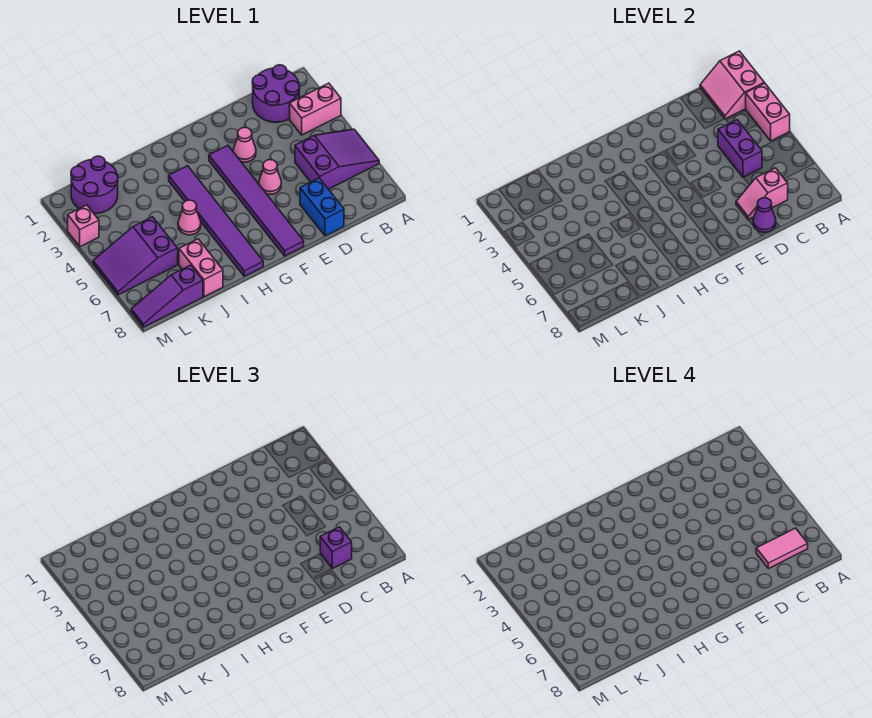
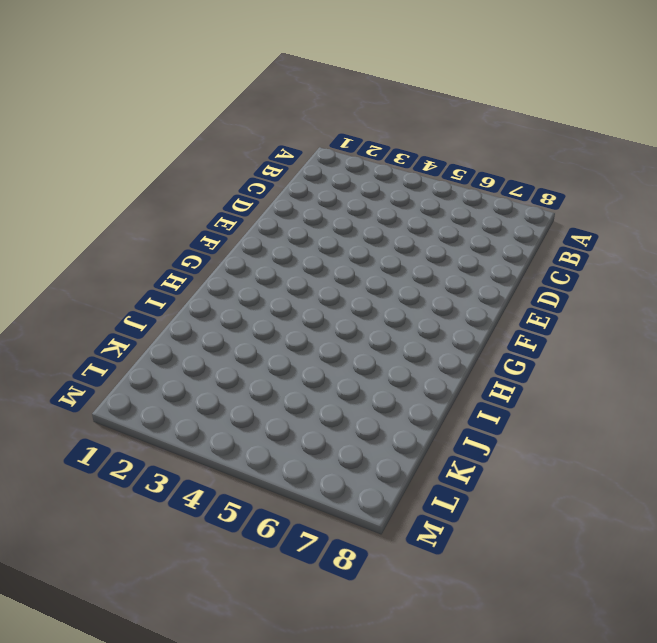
none -> pink brick A3:B3 level 1
none -> purple slope A5:C6 level 1 top C
none -> purple round brick B1:C2 level 1

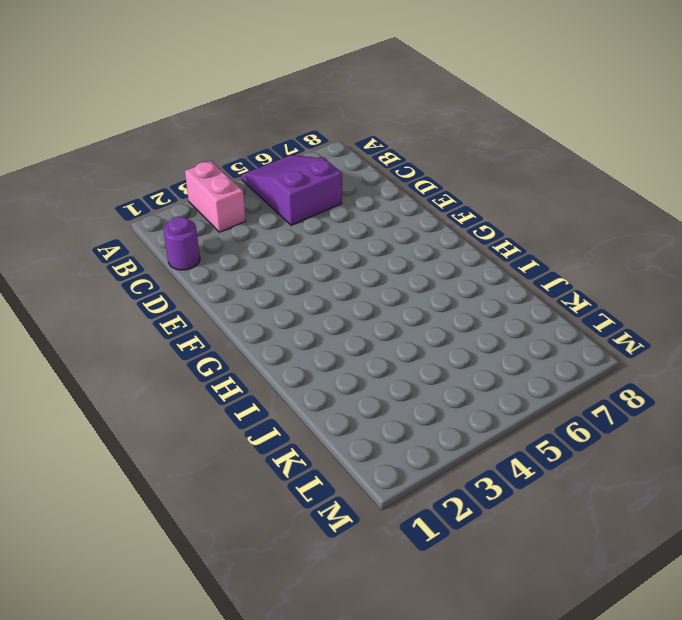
purple round brick C1 level 1 -> purple round brick B1:C2 level 1
none -> blue brick D7:D8 level 1
none -> pink cone E3 level 1
none -> pink cone E5 level 1

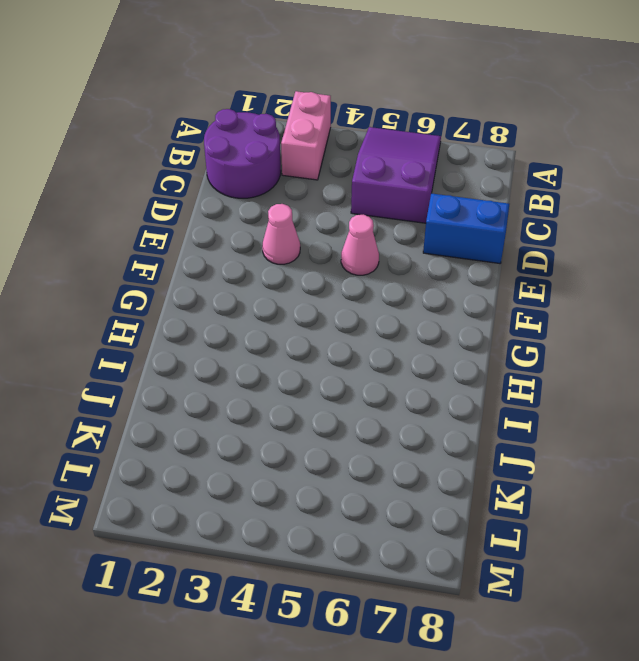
none -> purple tile F3:F8 level 1
none -> purple tile H3:H8 level 1
none -> pink cone I5 level 1

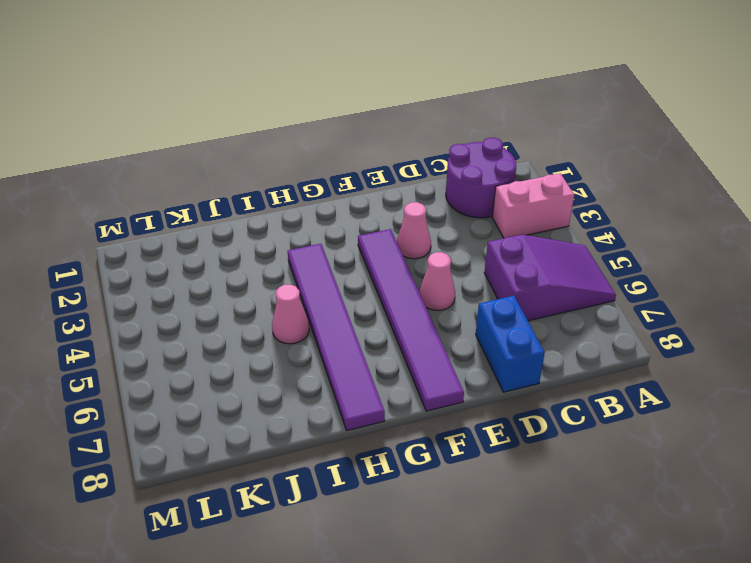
none -> pink brick J7:J8 level 1
none -> purple round brick K1:L2 level 1
none -> purple slope K5:M6 level 1 top K

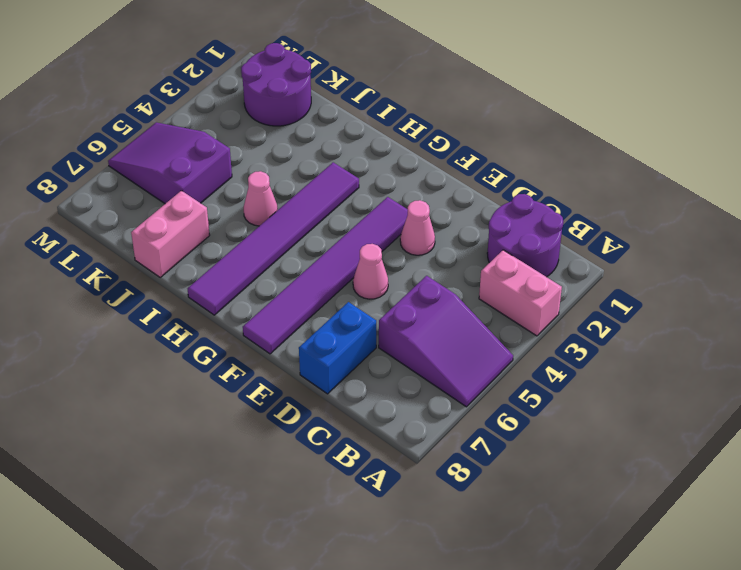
none -> purple slope K8:M8 level 1 top K
none -> pink brick M3 level 1
none -> pink slope A1:B2 level 2 top A

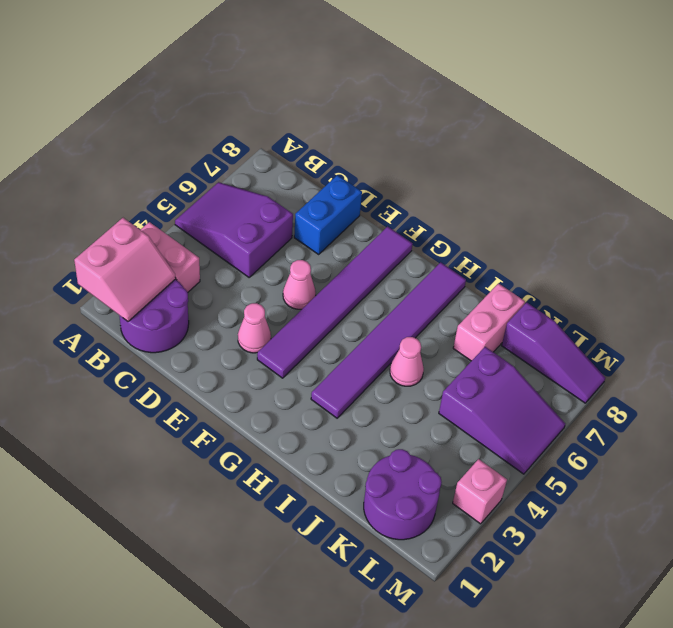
none -> pink brick A3:A4 level 2
none -> purple brick C4:C5 level 2
none -> pink slope C7:D7 level 2 top C

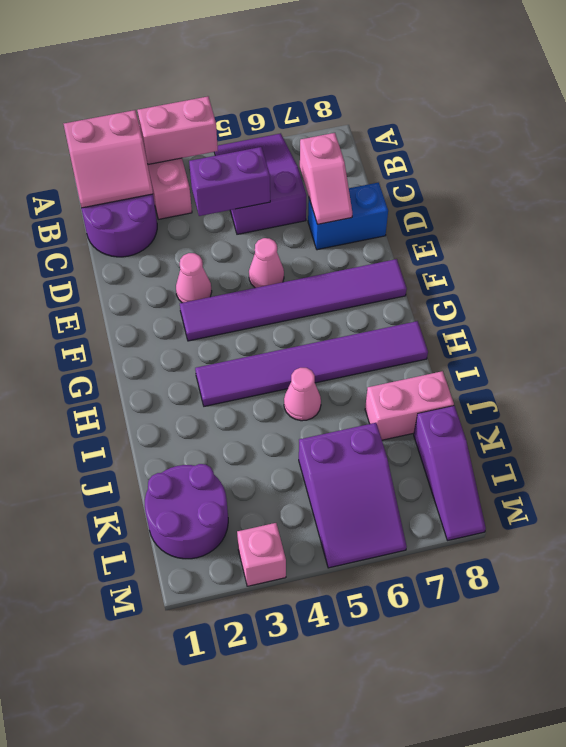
none -> purple cone D8 level 2
none -> purple brick C7 level 3
none -> pink tile B7:C7 level 4

